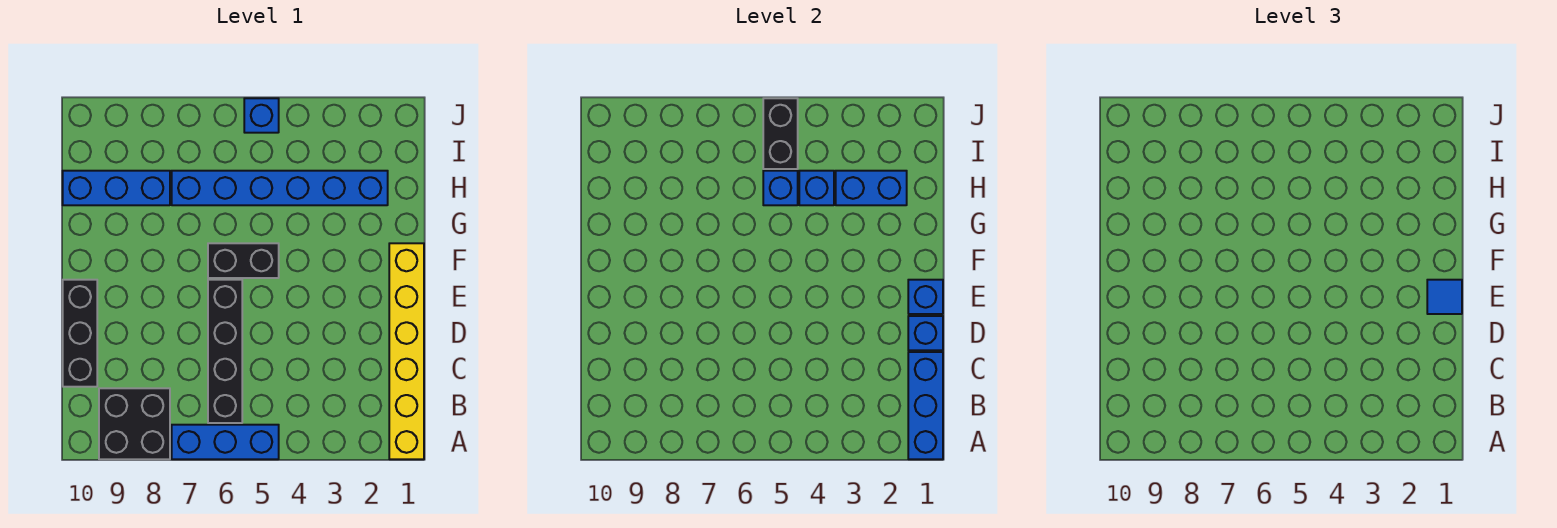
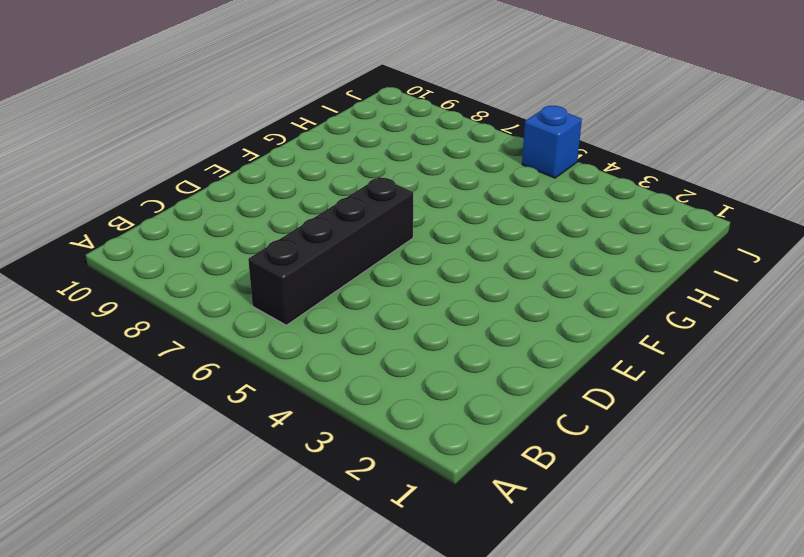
none -> yellow brick A1:F1 level 1
none -> blue brick A5:A7 level 1
none -> black brick A8:B9 level 1

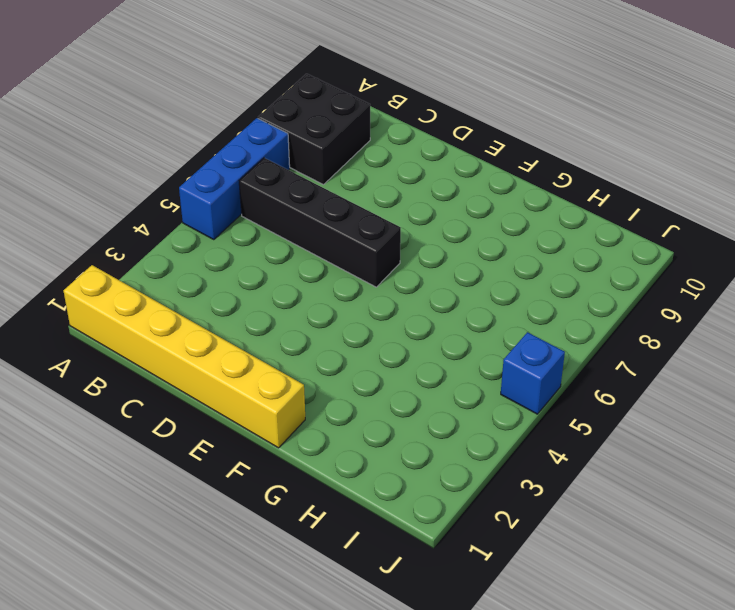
none -> black brick C10:E10 level 1
none -> black brick F5:F6 level 1
none -> blue brick H2:H7 level 1

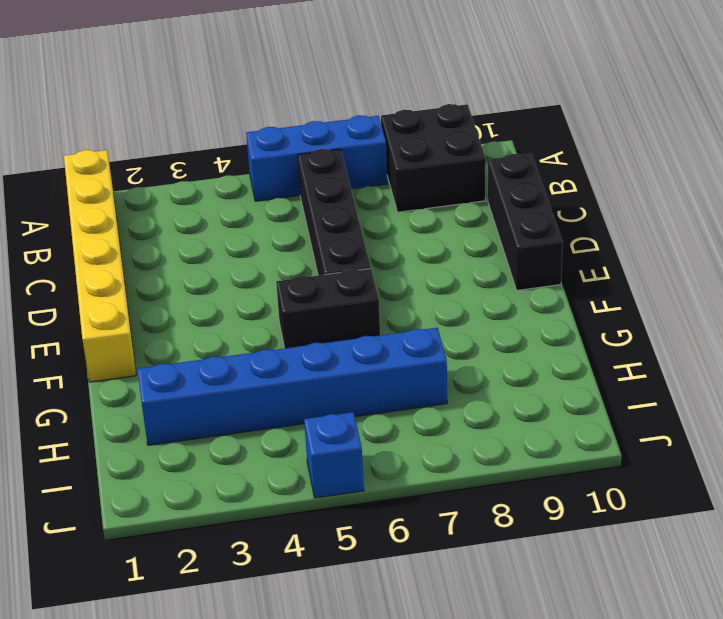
none -> blue brick H8:H10 level 1
none -> blue brick A1:C1 level 2
none -> blue brick D1 level 2

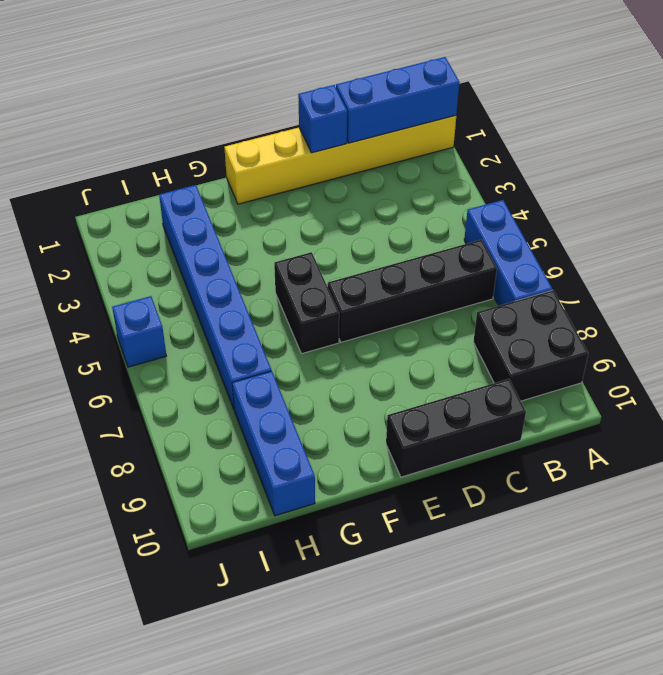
none -> blue brick E1 level 2
none -> blue brick H2:H3 level 2
none -> blue brick H4 level 2

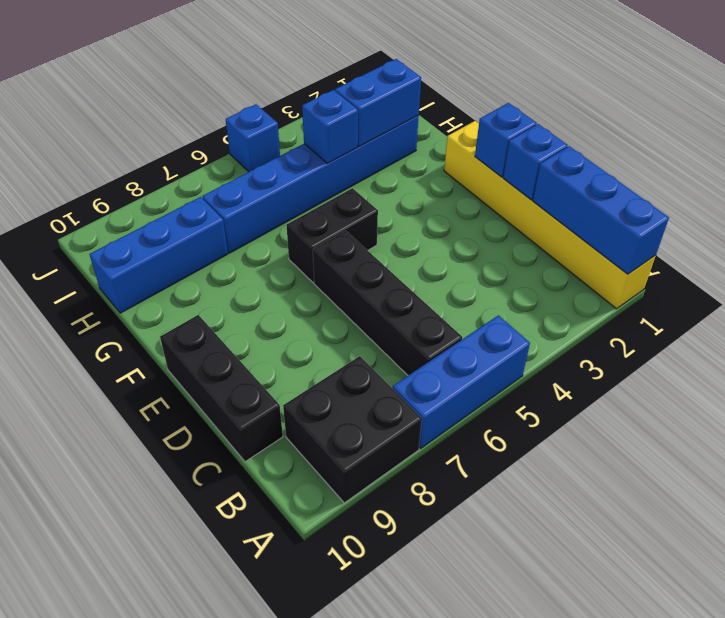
none -> blue brick H5 level 2
none -> black brick I5:J5 level 2
none -> blue tile E1 level 3

